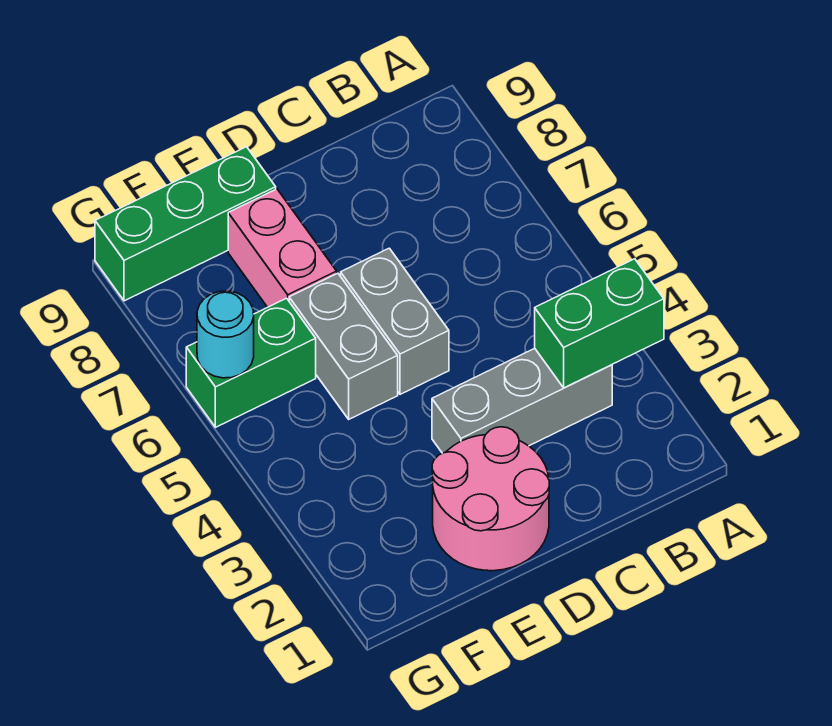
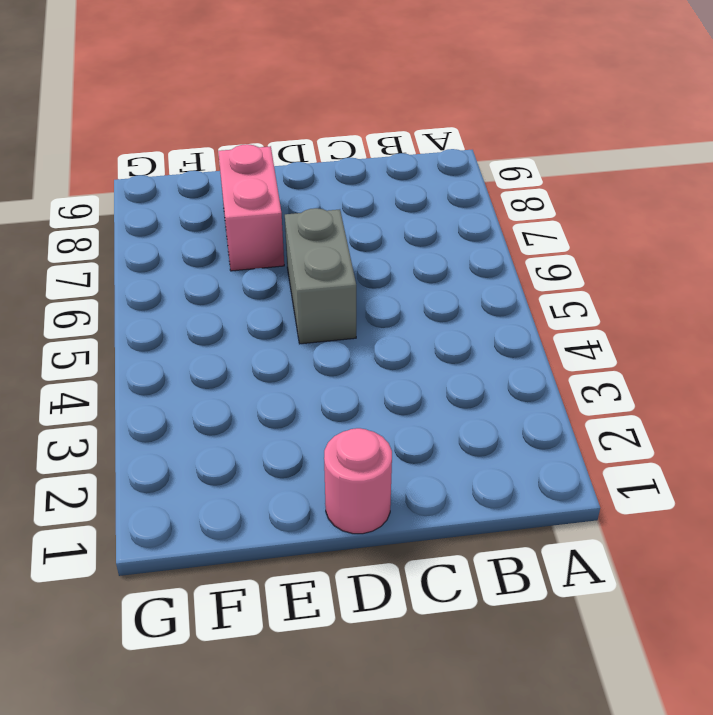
pink round brick D1 level 1 -> pink round brick D1:E2 level 1
none -> grey brick B3:D3 level 1
none -> grey brick E5:E6 level 1

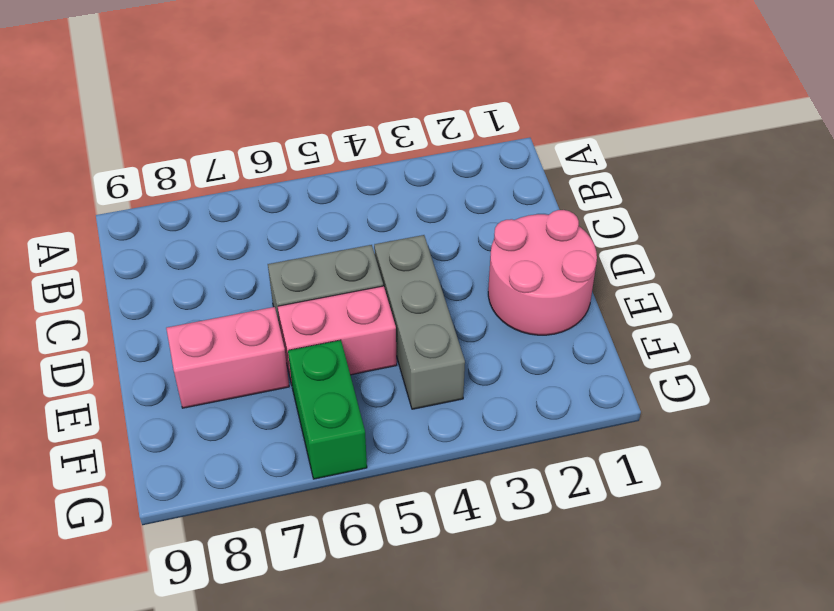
grey brick D4:F4 level 1 -> grey brick B3:D3 level 1
pink brick E5:E6 level 1 -> grey brick E5:E6 level 1
none -> green brick E9:G9 level 1
none -> green brick A3:B3 level 2

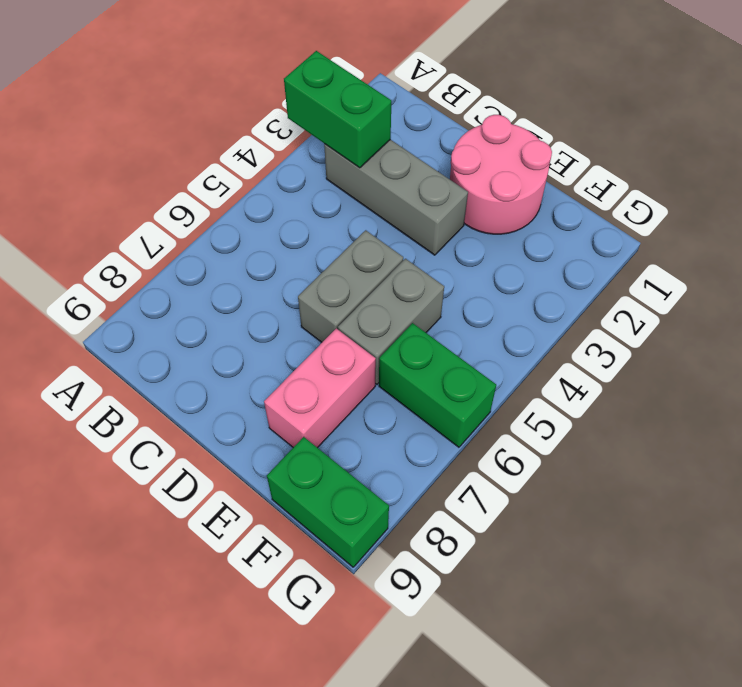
green brick F9:G9 level 1 -> green brick E9:G9 level 1
none -> cyan round brick G6 level 2

